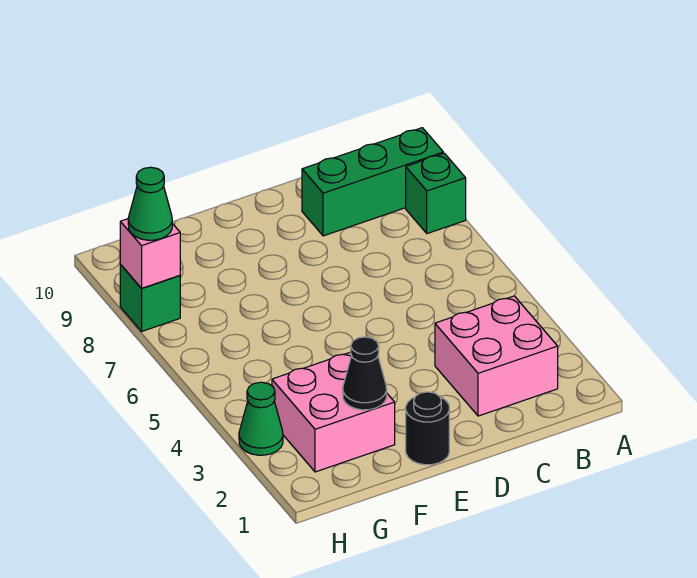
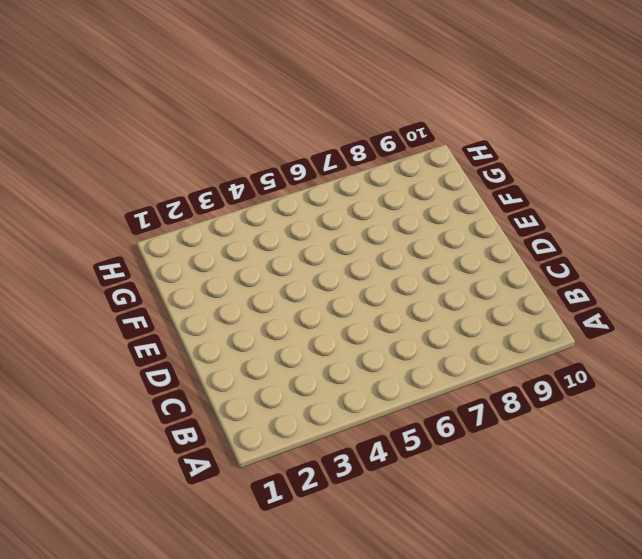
none -> green brick A8 level 1
none -> green brick A9:C9 level 1

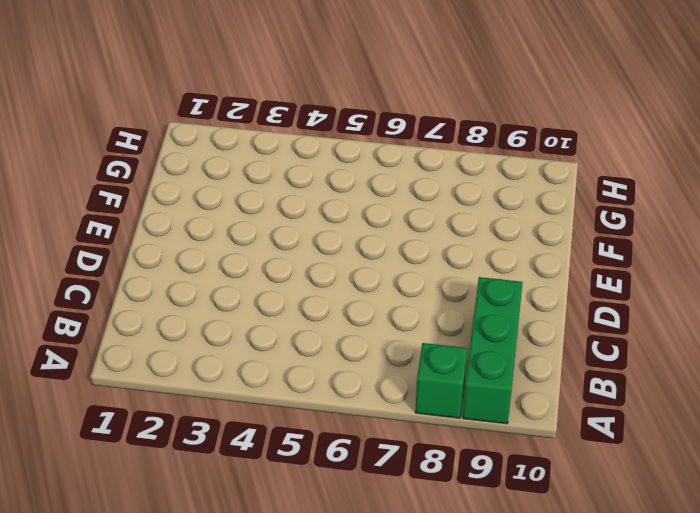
none -> pink brick B2:C3 level 1
none -> black round brick E1 level 1

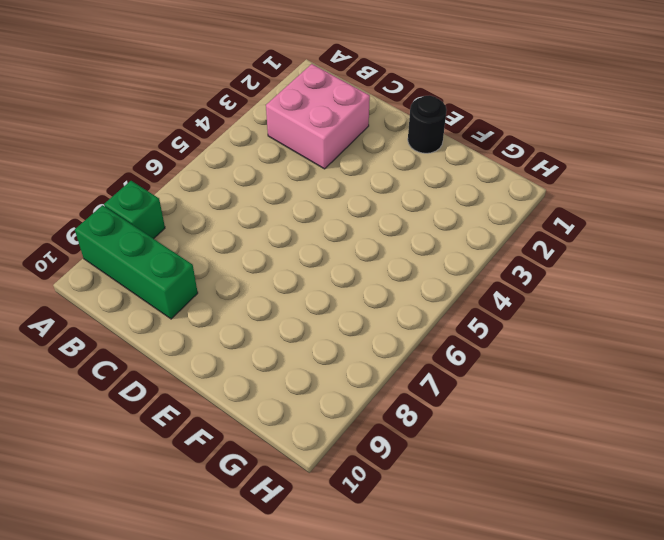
none -> pink brick F2:G3 level 1
none -> green cone H3 level 1

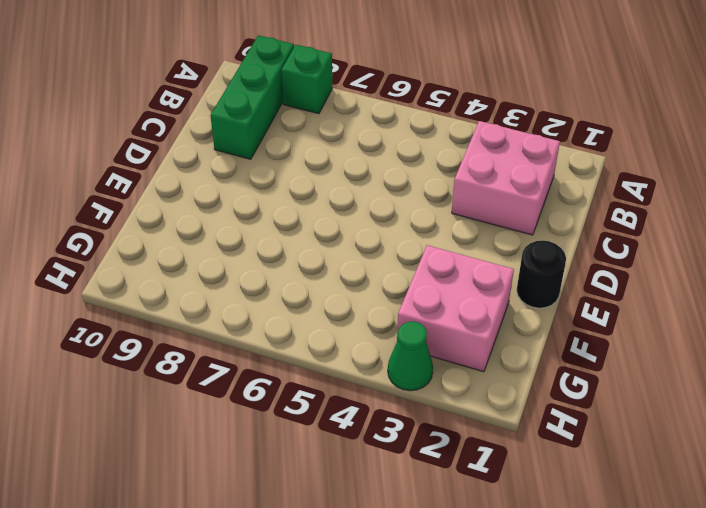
none -> green brick H8 level 1
none -> black cone F2 level 2

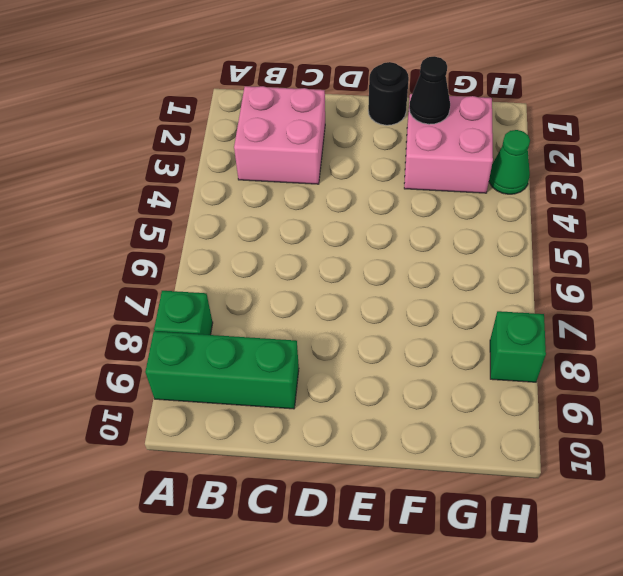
none -> pink brick H8 level 2
none -> green cone H8 level 3

